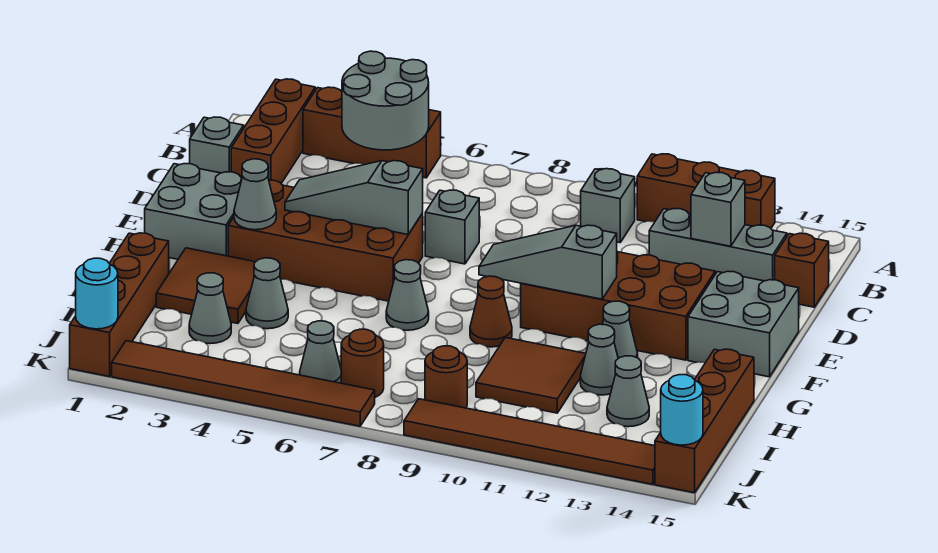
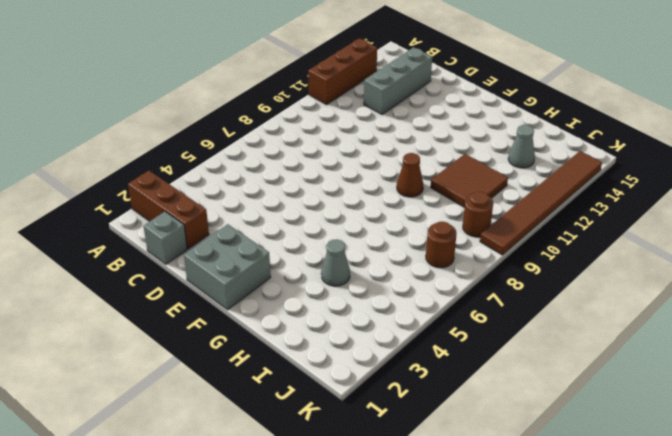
none -> brown brick A3:A5 level 1
none -> grey brick B10 level 1
none -> brown brick C15 level 1
none -> grey brick D7 level 1

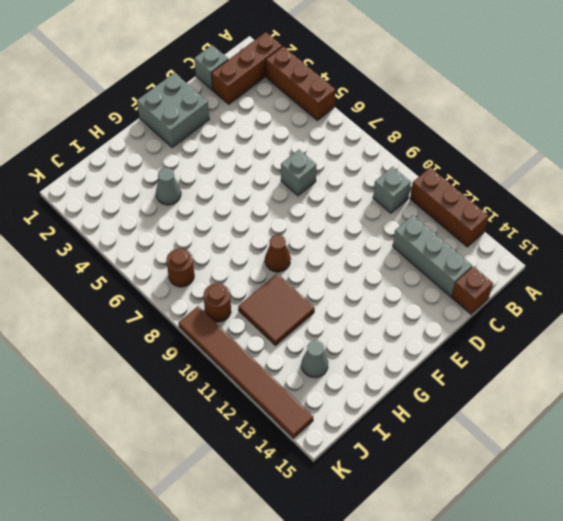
none -> brown brick E3:F6 level 1
none -> brown brick E10:F13 level 1
none -> grey brick E14:F15 level 1
none -> brown tile G2:H3 level 1

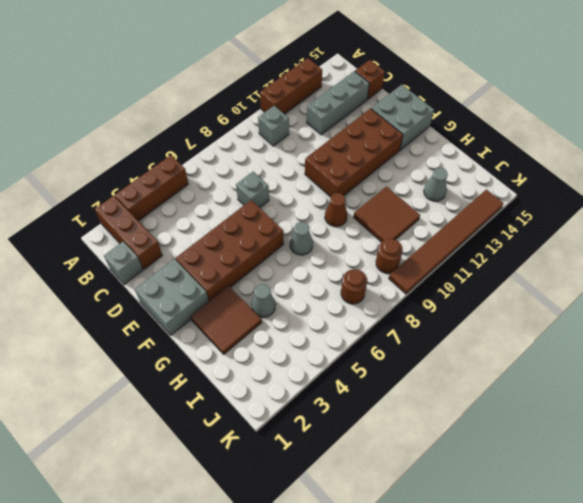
none -> grey cone G12 level 1
none -> brown brick H1:K1 level 1
none -> grey cone H12 level 1
none -> brown brick H15:K15 level 1

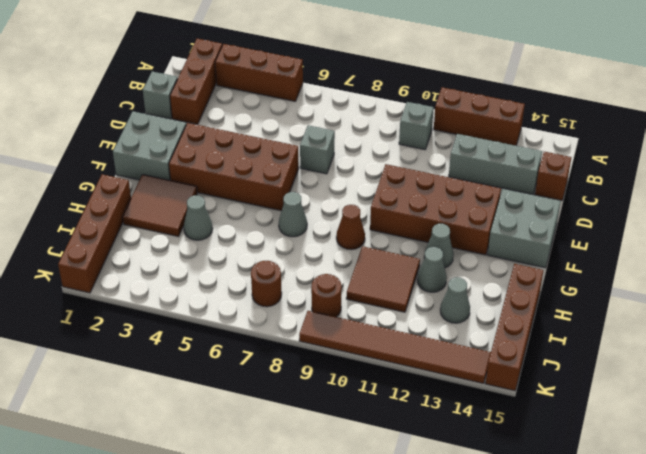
none -> grey cone I3 level 1
none -> grey cone J6 level 1
none -> brown tile K2:K7 level 1
none -> grey round brick A4:B5 level 2

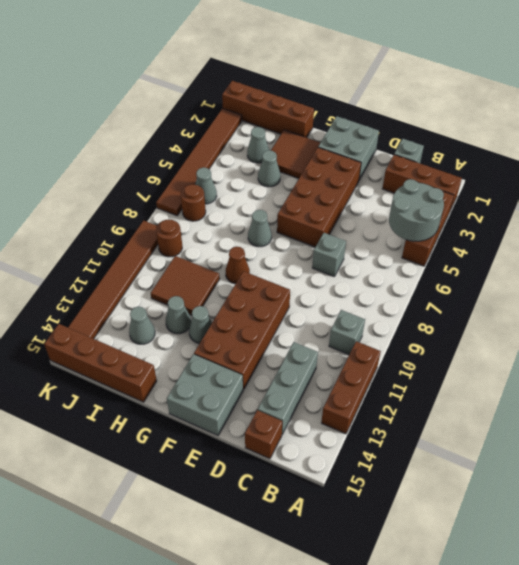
none -> grey brick C13 level 2
none -> grey slope E4:E6 level 2 top 6
none -> grey cone F3 level 2
none -> grey slope F9:F11 level 2 top 11

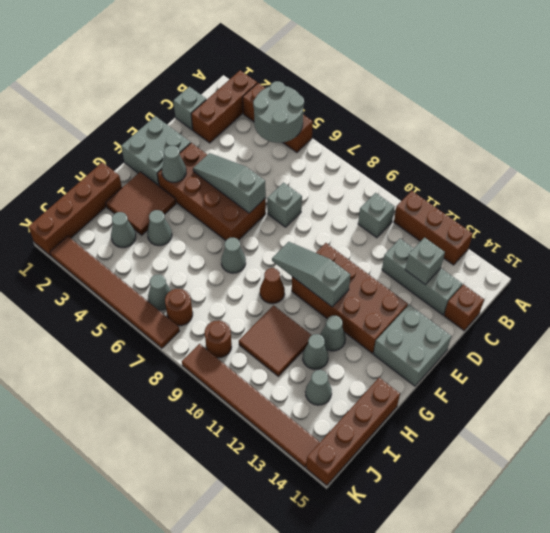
none -> cyan round brick K1 level 2
none -> cyan round brick K15 level 2

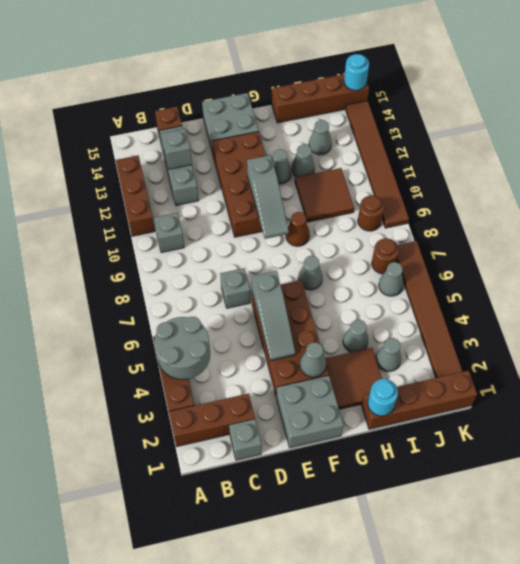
cyan round brick H1 level 2 -> cyan round brick K1 level 2

